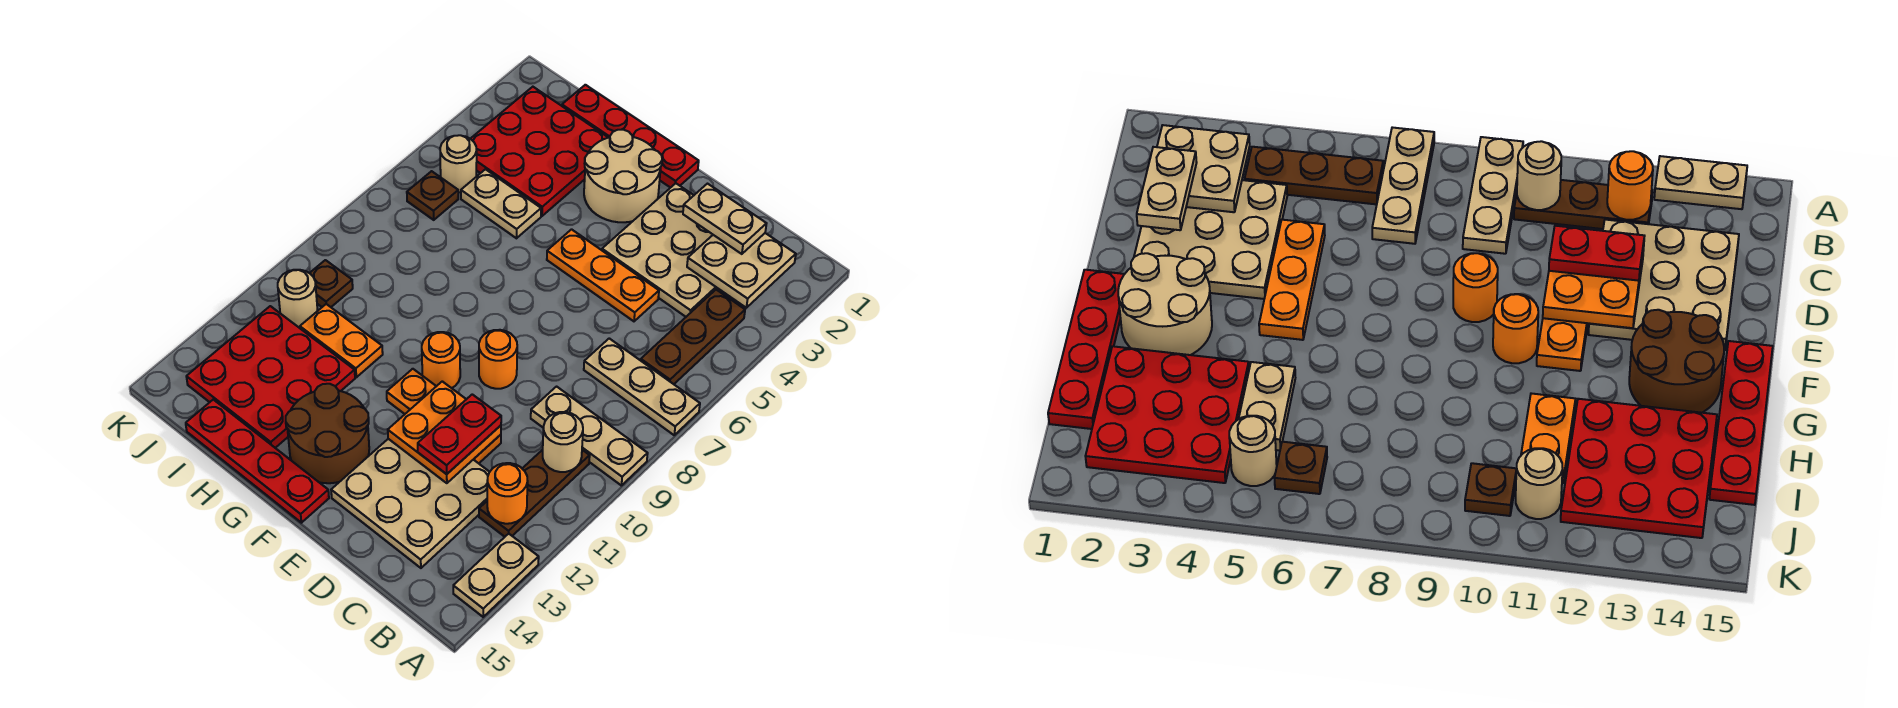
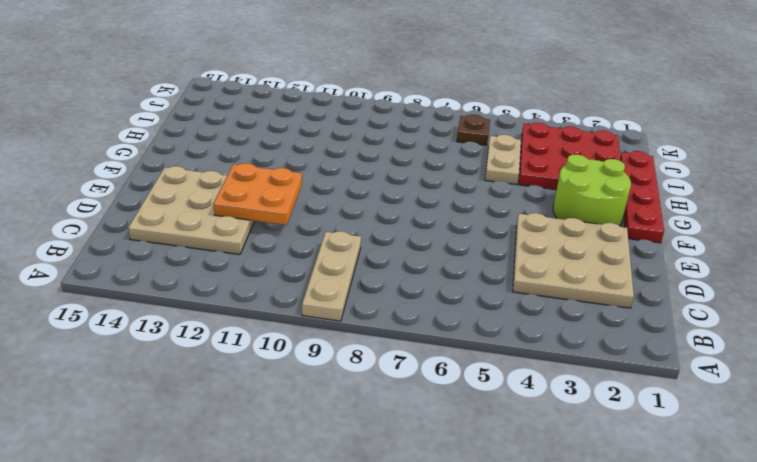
lime round brick F2:G3 level 1 -> tan round brick F2:G3 level 1
none -> tan plate A7:C7 level 1
none -> tan plate A13:A14 level 1
none -> brown plate B4:B6 level 1

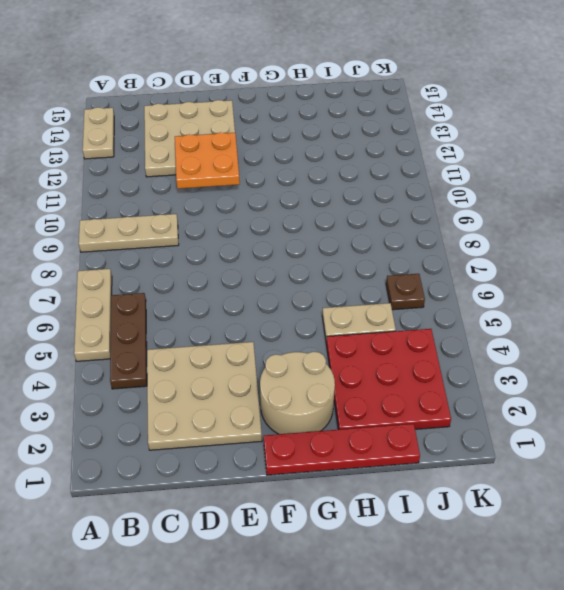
tan plate A5:A7 level 1 -> tan plate A7:C7 level 1
none -> brown plate B10:B12 level 1
none -> orange plate D5:F5 level 1
none -> orange plate D11:F11 level 1

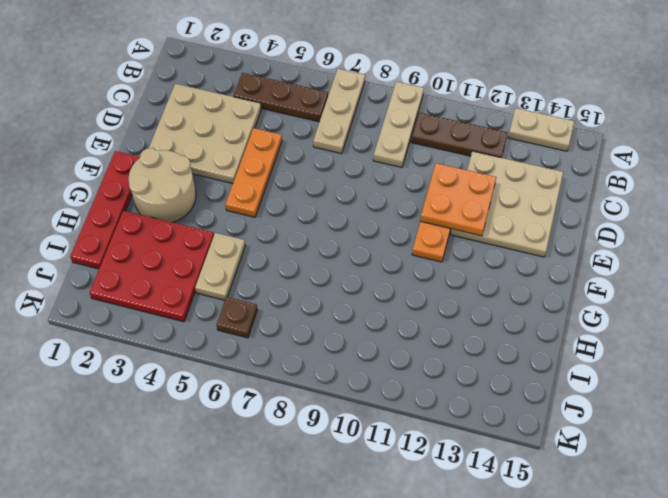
none -> orange round brick E9 level 1
none -> orange round brick F10 level 1
none -> brown round brick F13:G14 level 1

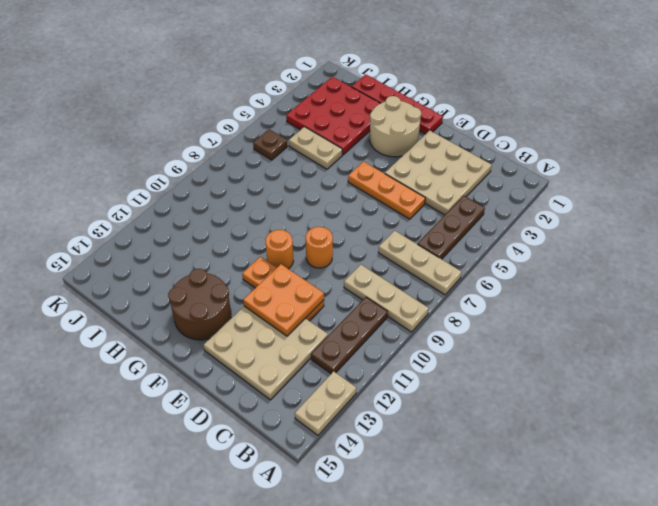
none -> red plate F15:I15 level 1
none -> orange plate H11:I11 level 1
none -> red plate H12:J14 level 1

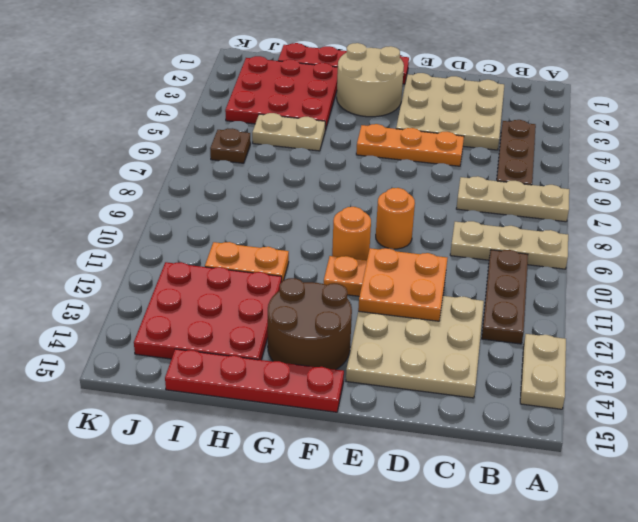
none -> tan round brick J5 level 1
none -> brown plate J10 level 1
none -> tan round brick J11 level 1

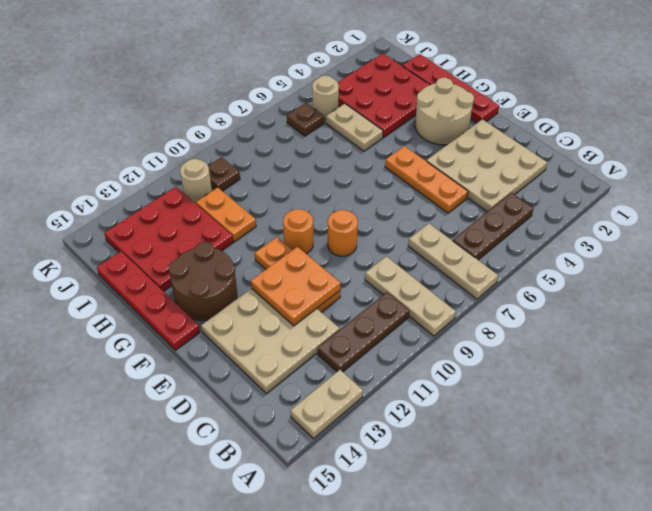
none -> tan plate B2:C3 level 2
none -> tan round brick B10 level 2
none -> orange round brick B12 level 2

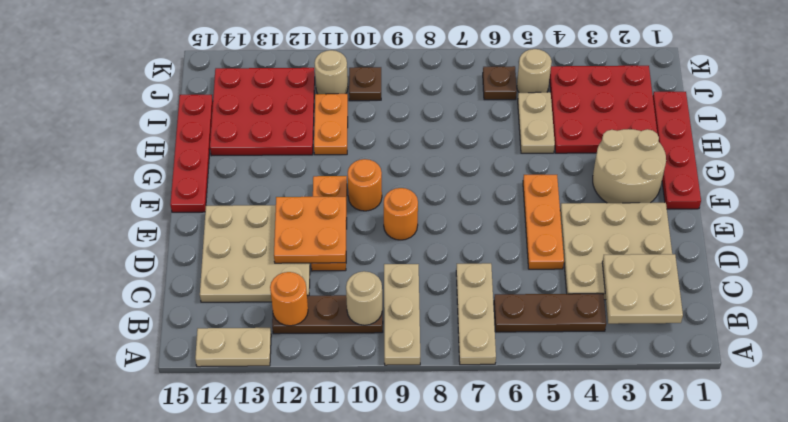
none -> brown round brick F13:G14 level 1
none -> tan plate C2:D2 level 3
none -> red plate D11:D12 level 3

